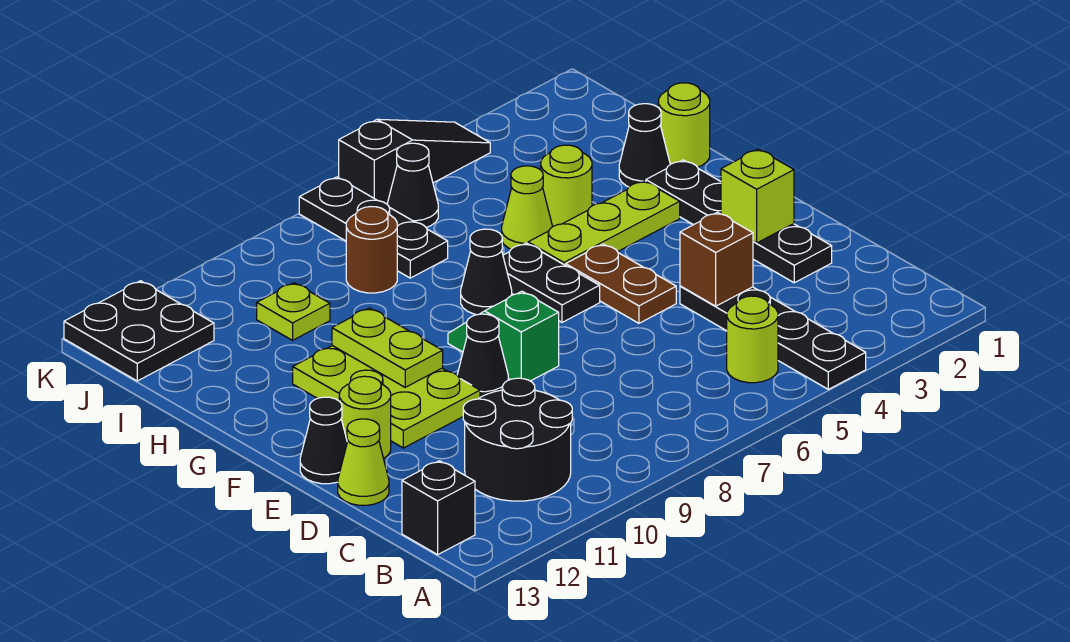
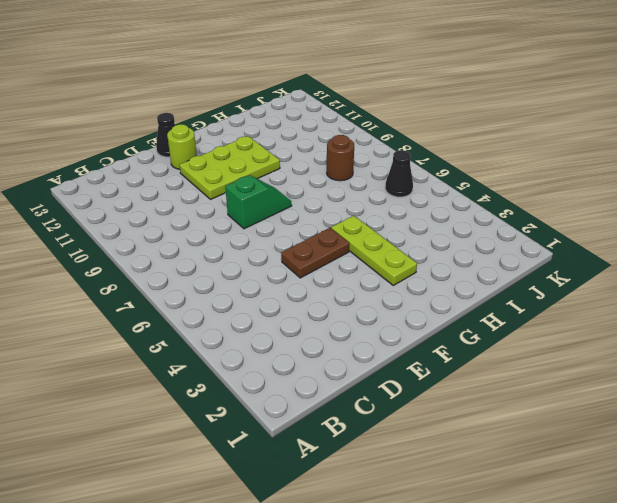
none -> black plate A4:D4 level 1
none -> lime round brick B5 level 1
none -> black round brick B10:C11 level 1

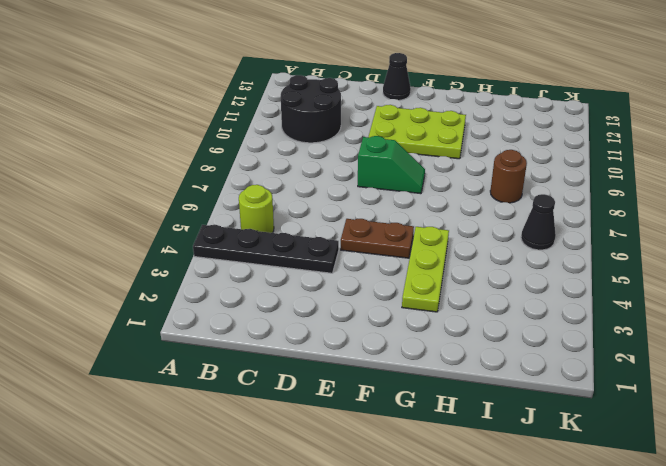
none -> black brick B13 level 1
none -> black plate D2:G2 level 1
none -> lime cone D13 level 1

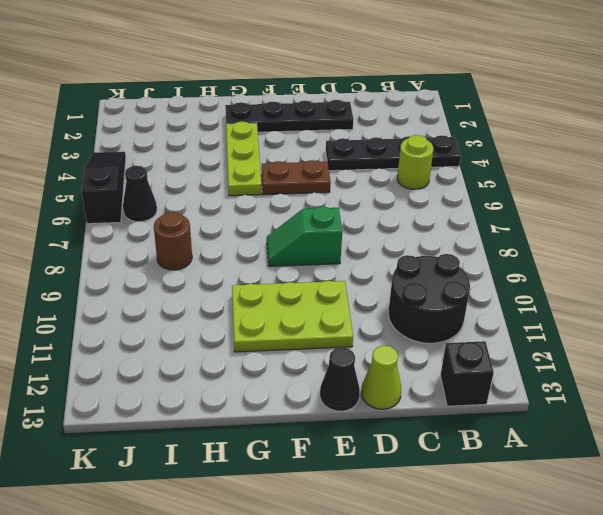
none -> black cone E9 level 1
none -> lime round brick E12 level 1
none -> black plate F6:G6 level 1

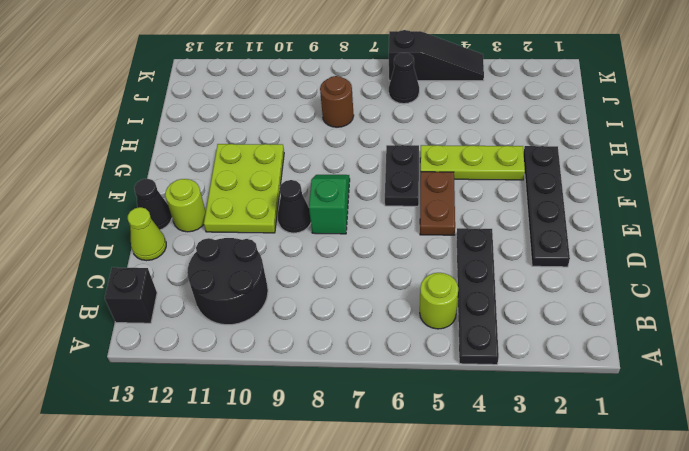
none -> black cone G7 level 1
none -> lime round brick H1 level 1
none -> black cone H2 level 1

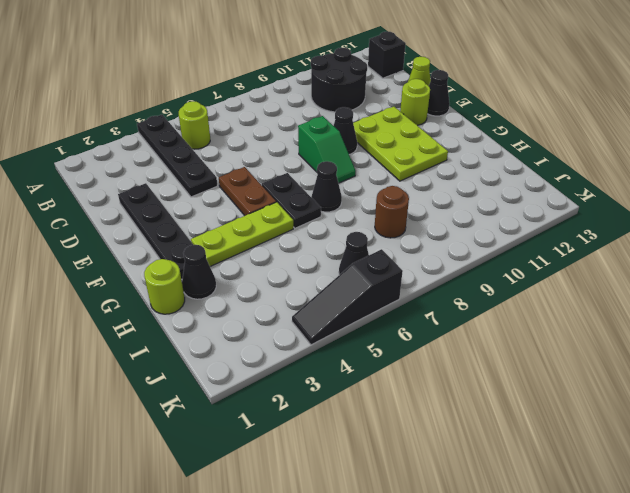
none -> lime round brick H4 level 1
none -> lime cone H5 level 1
none -> black plate I7:K7 level 1

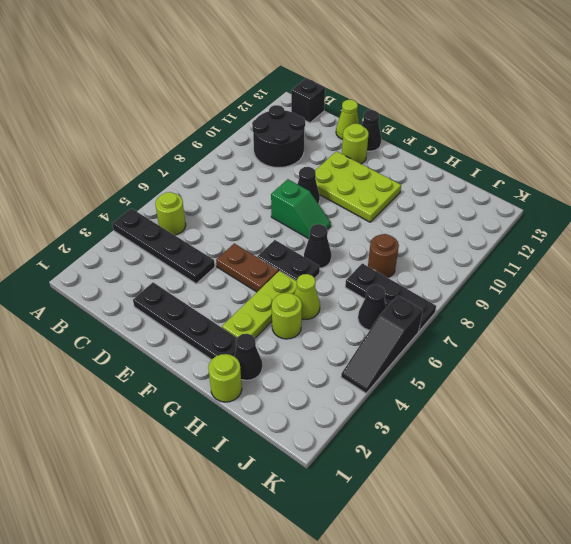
none -> lime plate I10 level 1
none -> black plate J12:K13 level 1
none -> brown brick D4 level 2

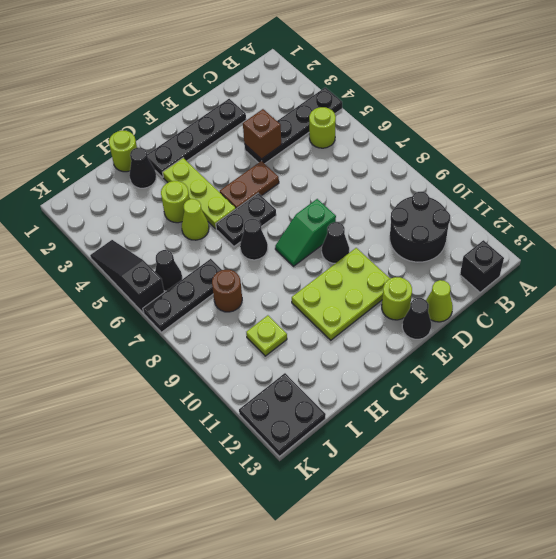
none -> lime brick E2 level 2
none -> lime plate F10:G10 level 2

